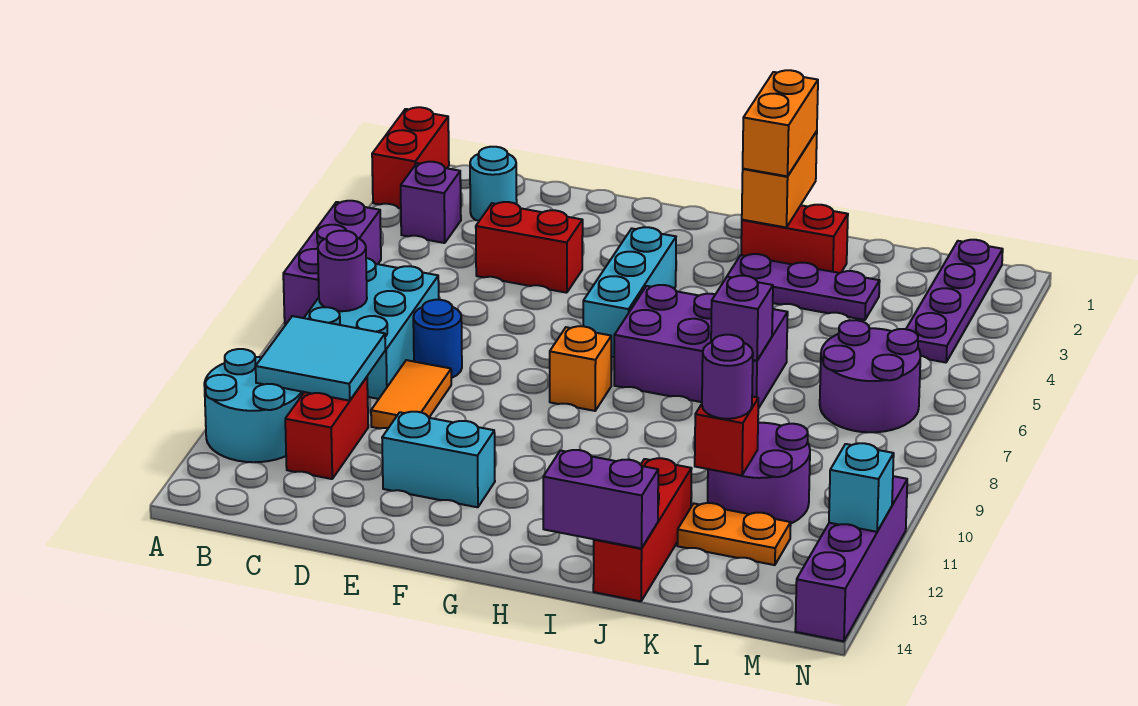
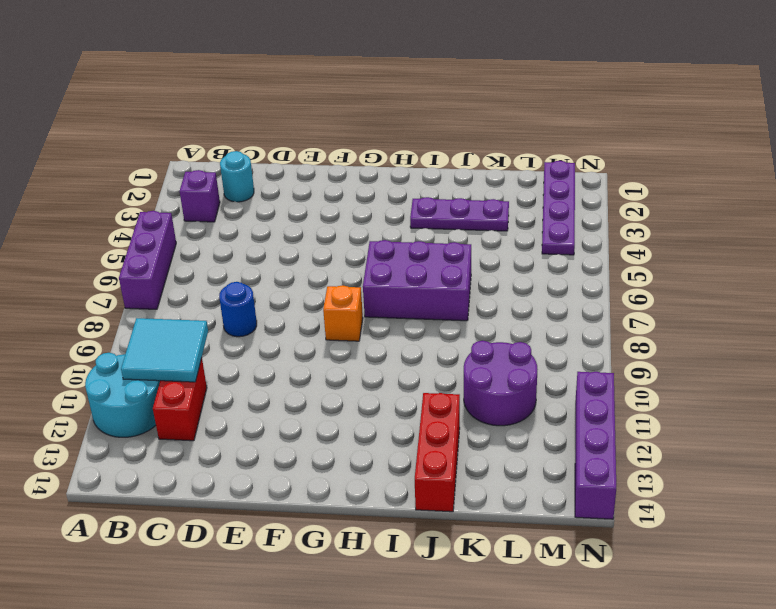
none -> red brick A1:A2 level 1
none -> cyan brick B7:C9 level 1
none -> red brick D4:E4 level 1
none -> orange tile D9:D10 level 1

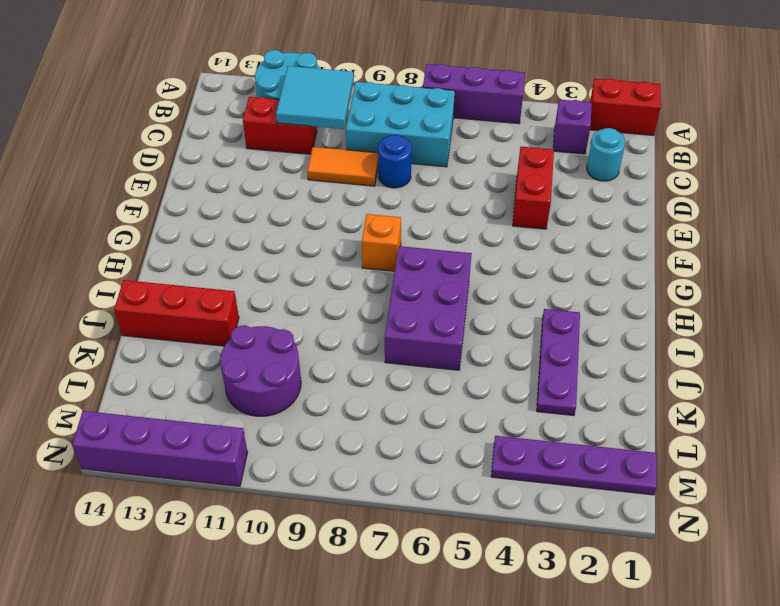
none -> cyan brick E12:F12 level 1
none -> cyan brick G4:G6 level 1
none -> red brick I2:J2 level 1
none -> orange plate K12:L12 level 1

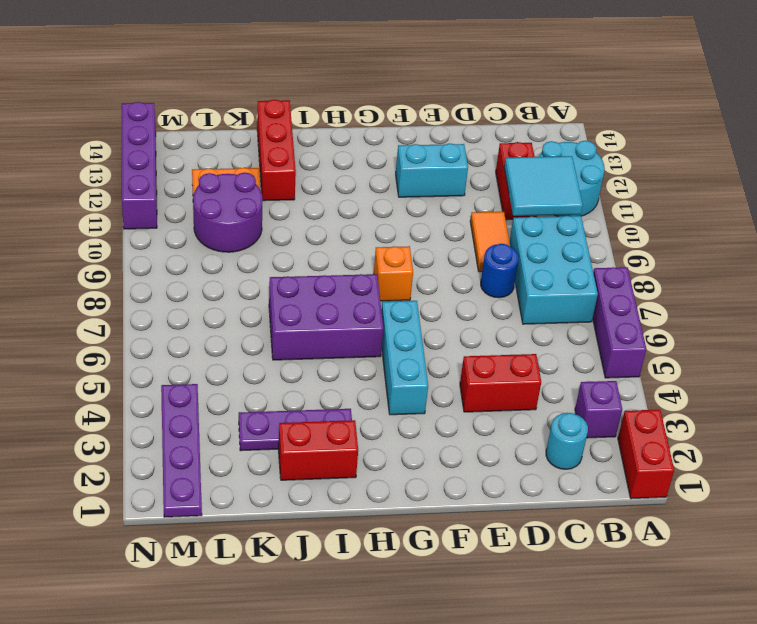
none -> purple round brick L6:M7 level 1
none -> purple round brick B8 level 2
none -> orange brick I1:I2 level 2
none -> purple brick I14:J14 level 2

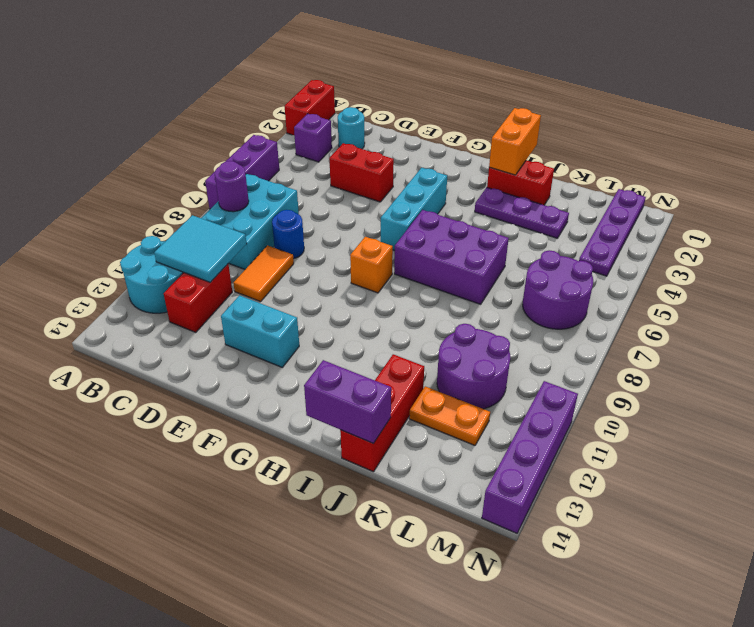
none -> purple brick J7 level 2
none -> red brick K11 level 2
none -> cyan brick N12 level 2
none -> orange brick I1:I2 level 3

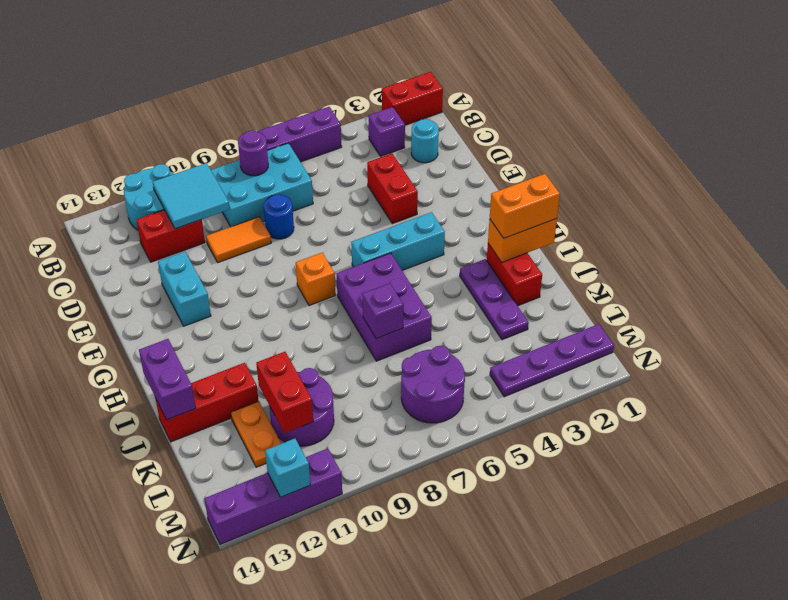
red brick K11:L11 level 2 -> red brick K11 level 2
none -> purple round brick K11 level 3

